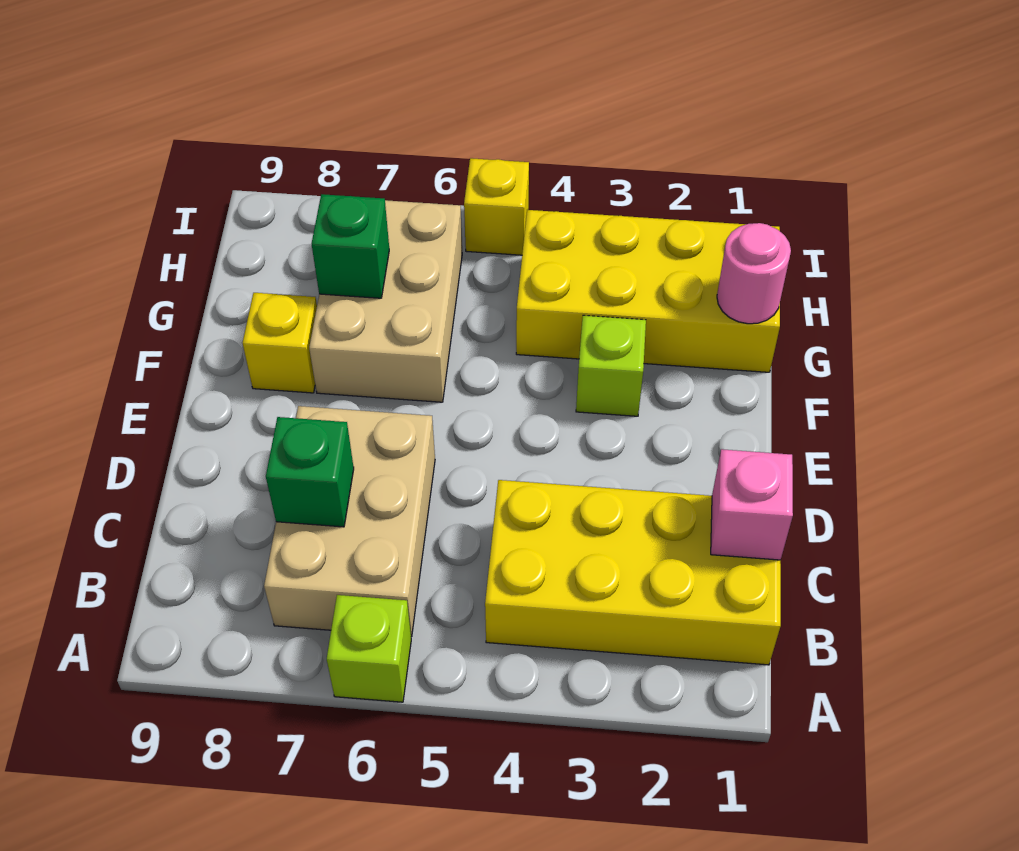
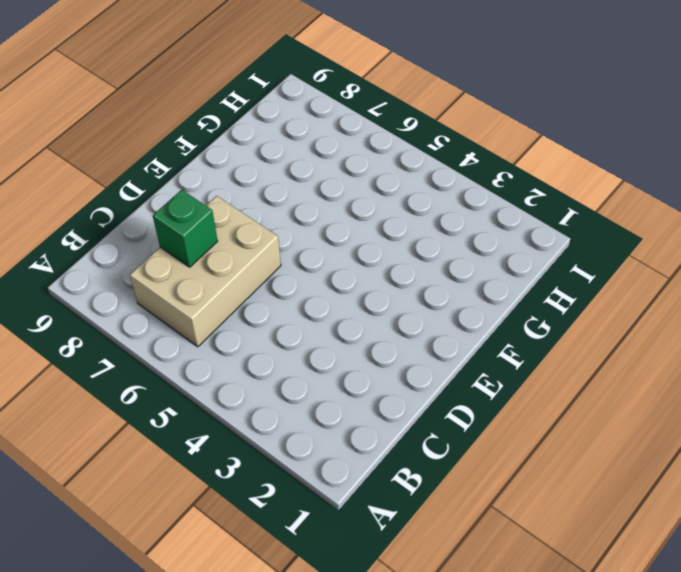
none -> lime brick A6 level 1
none -> yellow brick B1:C4 level 1
none -> lime brick F3 level 1

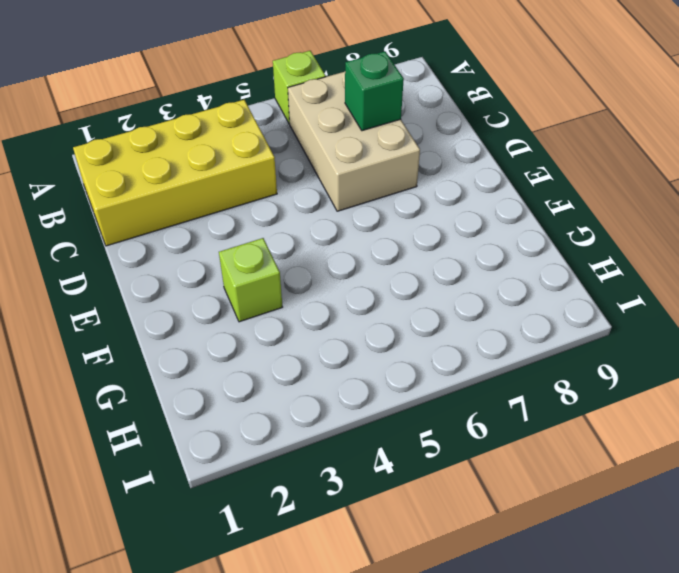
none -> tan brick F6:H7 level 1
none -> yellow brick F8 level 1
none -> yellow brick G1:H4 level 1

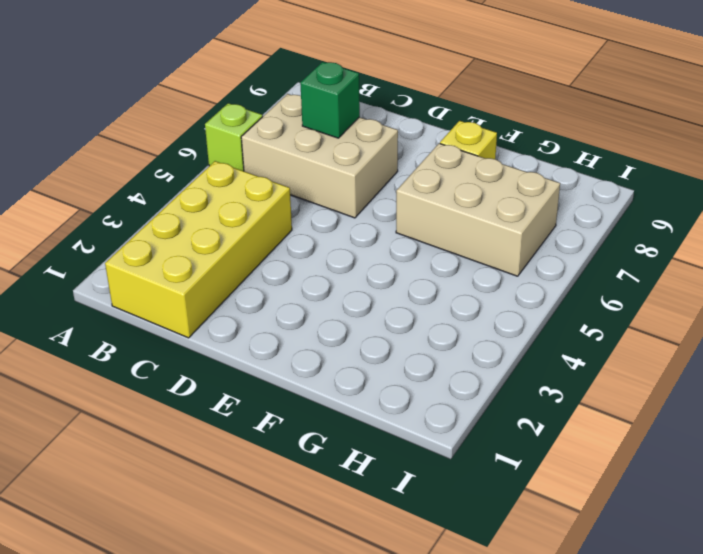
none -> lime brick F3 level 1
none -> yellow brick G1:H4 level 1
none -> yellow brick I5 level 1

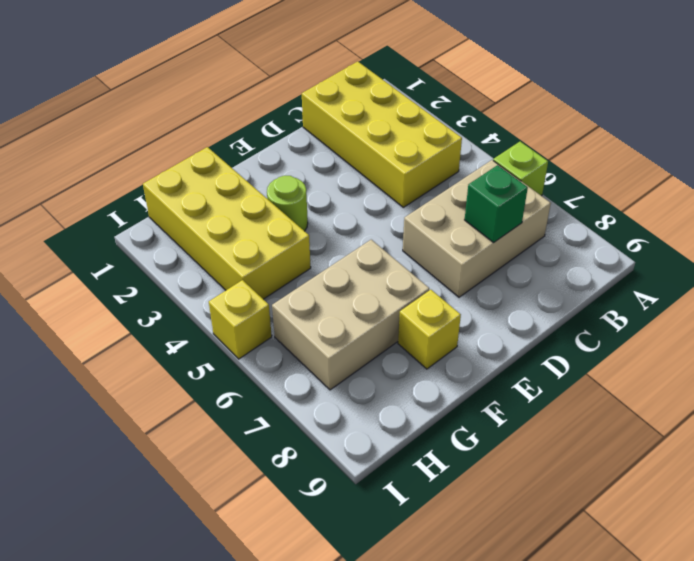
lime round brick F3 level 1 -> lime brick F3 level 1
none -> pink brick C1 level 2
none -> pink round brick G1 level 2
none -> green brick G7 level 2

